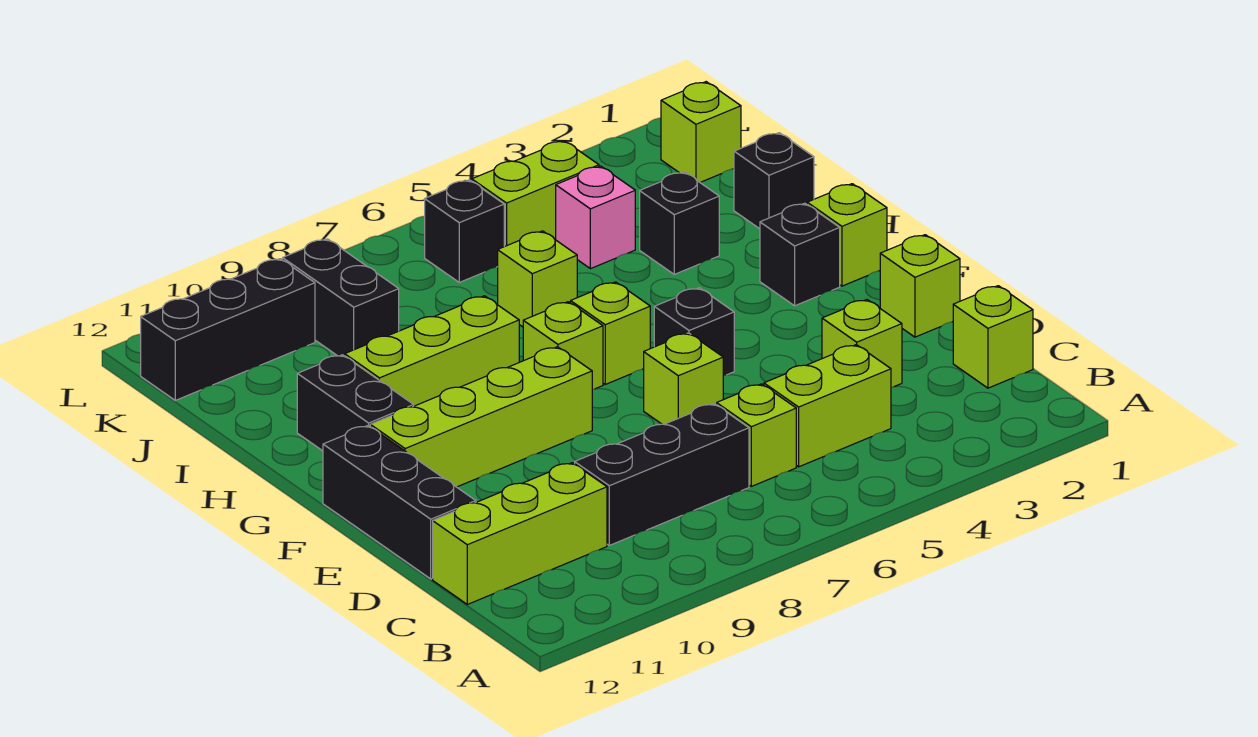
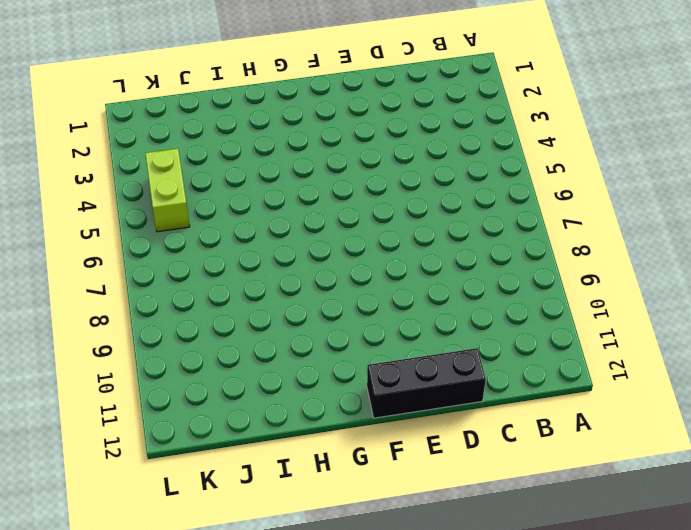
none -> lime brick C1 level 1
none -> lime brick C4:C5 level 1
none -> lime brick C6 level 1

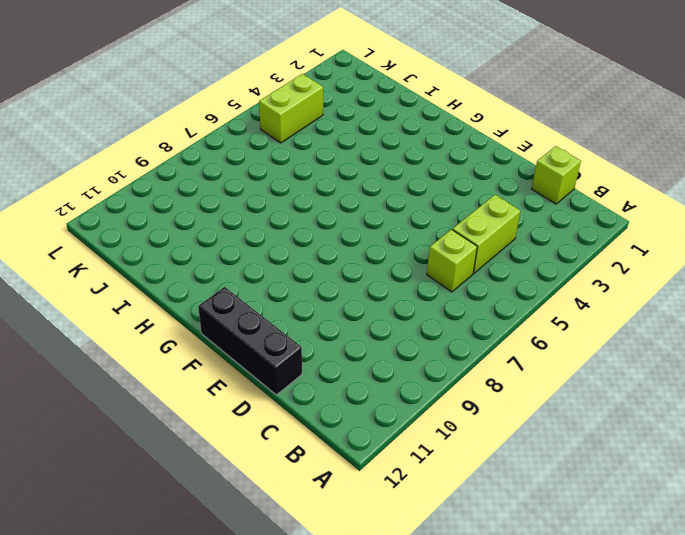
none -> black brick C7:C9 level 1
none -> lime brick C10:C12 level 1
none -> lime brick D3 level 1

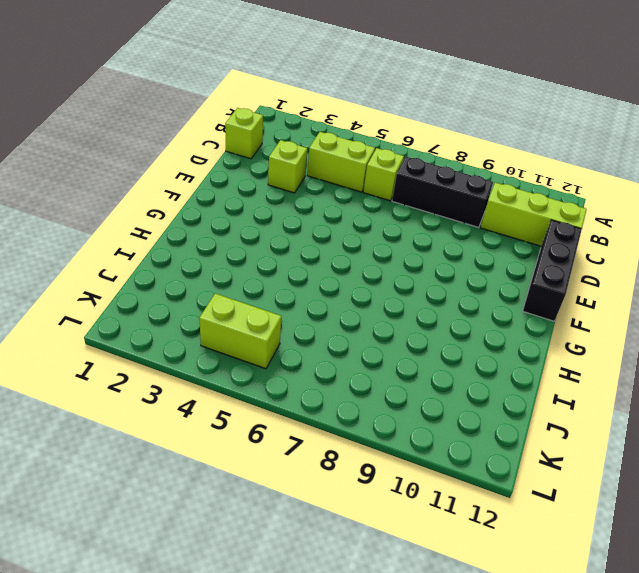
none -> lime brick E1 level 1
none -> lime brick E6 level 1
none -> black brick F5 level 1

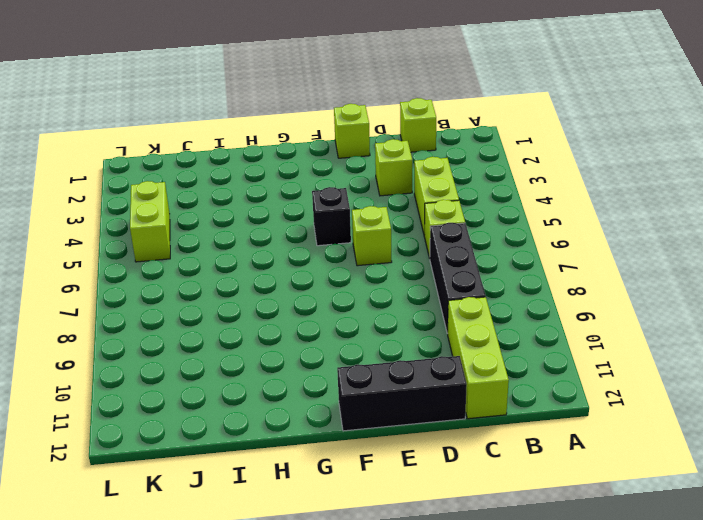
none -> lime brick F8:F11 level 1
none -> lime brick G1 level 1
none -> black brick G2 level 1

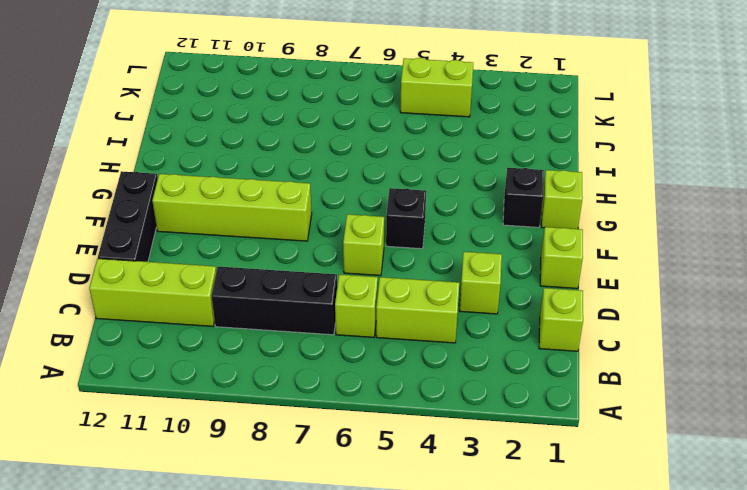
none -> lime brick G6 level 1
none -> lime brick G7 level 1
none -> black brick G11:H11 level 1

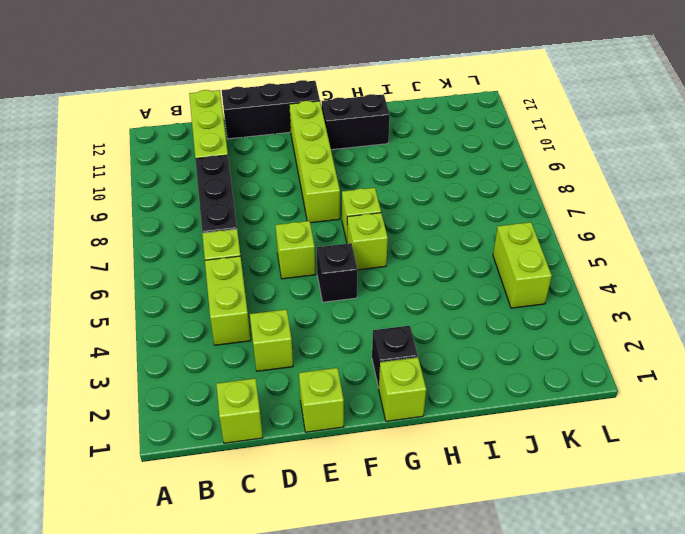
none -> lime brick H8:H10 level 1
none -> black brick I1 level 1
none -> black brick I3 level 1

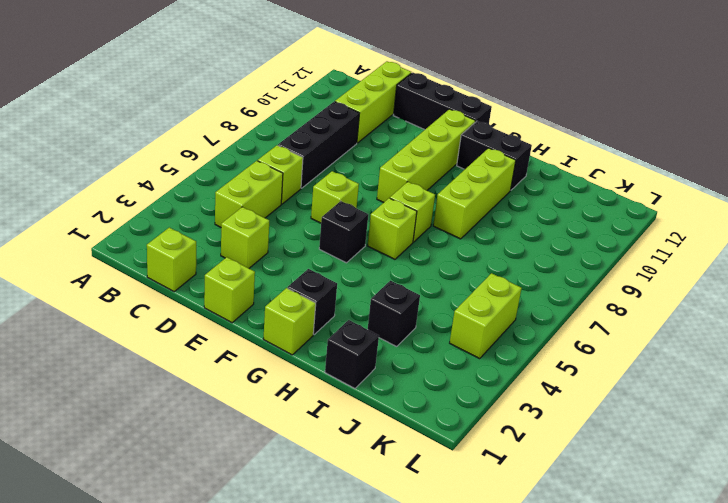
none -> lime brick I6 level 1
none -> pink brick J4 level 1
none -> black brick J9:K9 level 1

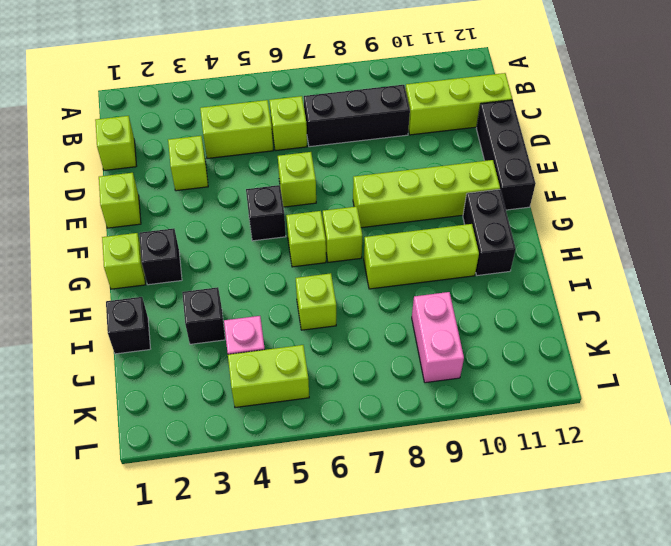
pink brick J9:K9 level 1 -> black brick J9:K9 level 1
none -> lime brick K1 level 1
none -> black brick K6 level 1
none -> black brick K10:K12 level 1

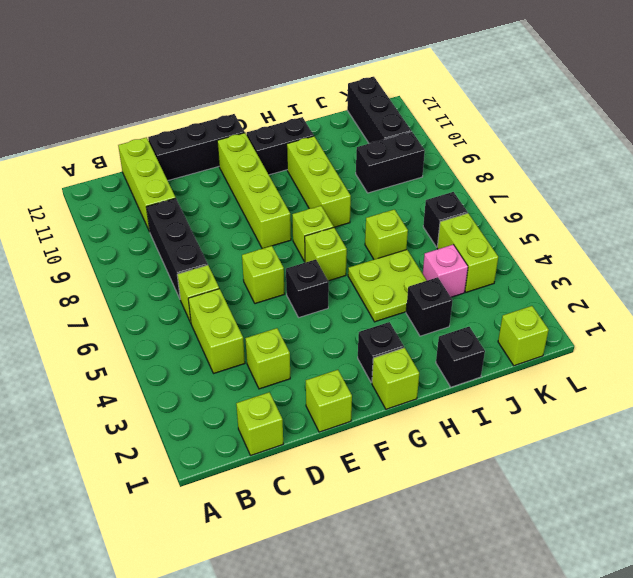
lime plate H4:I5 level 1 -> none

